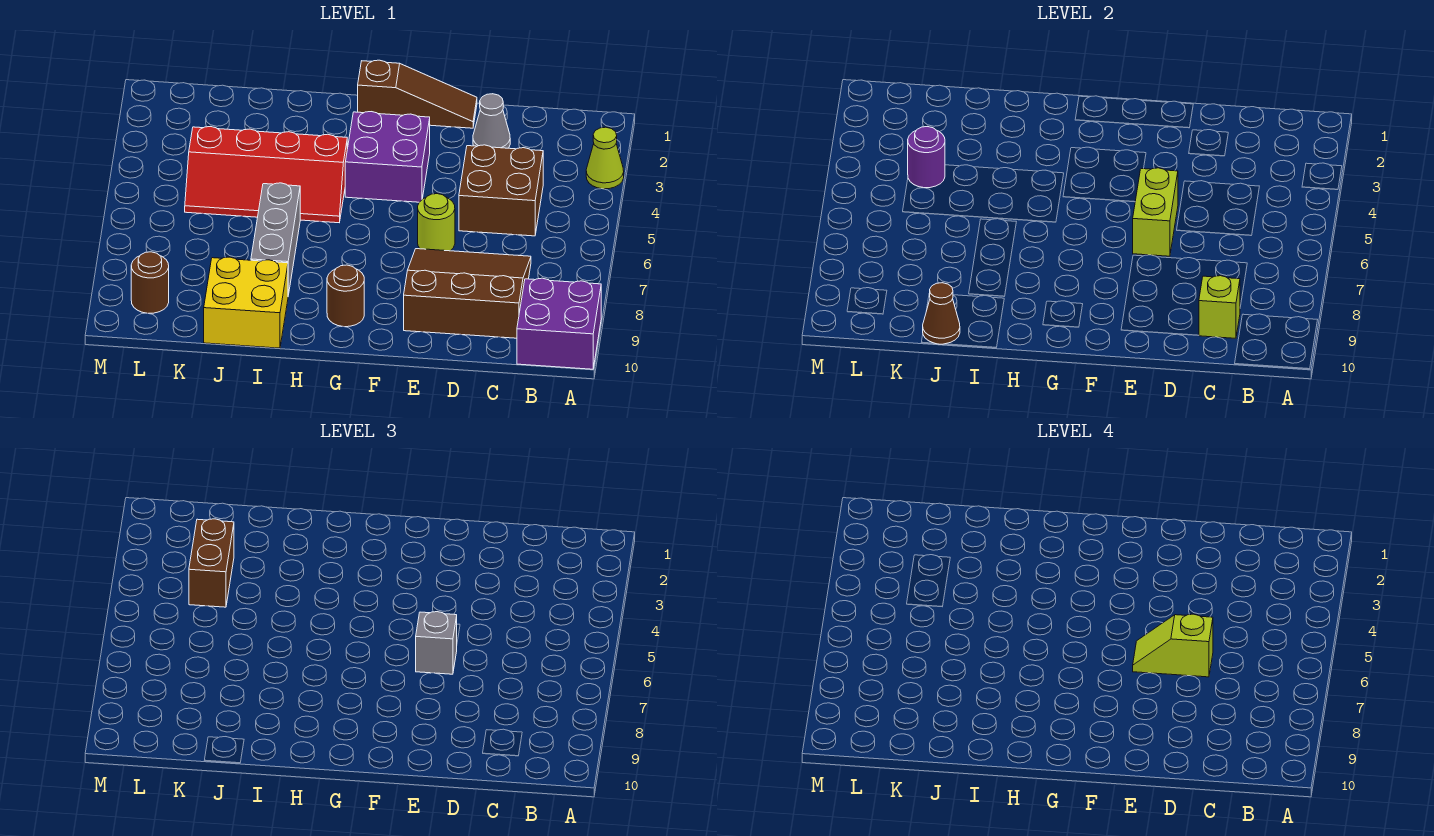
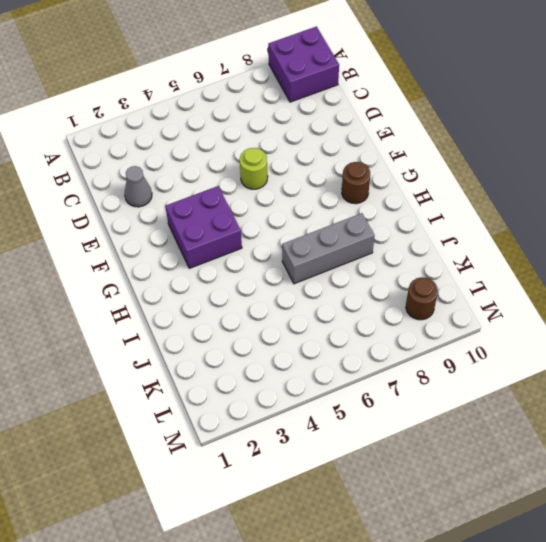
none -> lime cone A3 level 1
none -> brown brick C4:D5 level 1
none -> brown slope C7:E9 level 1 top 9

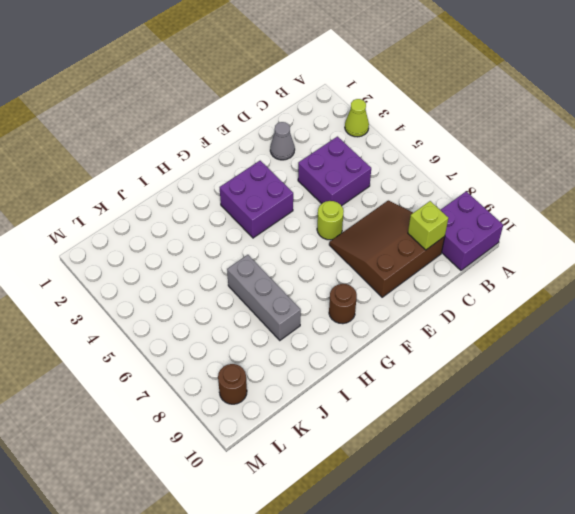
purple brick C4:D5 level 1 -> brown brick C4:D5 level 1
none -> brown slope E1:G1 level 1 top G
none -> red slope H4:K5 level 1 top 4
none -> yellow brick I9:J10 level 1

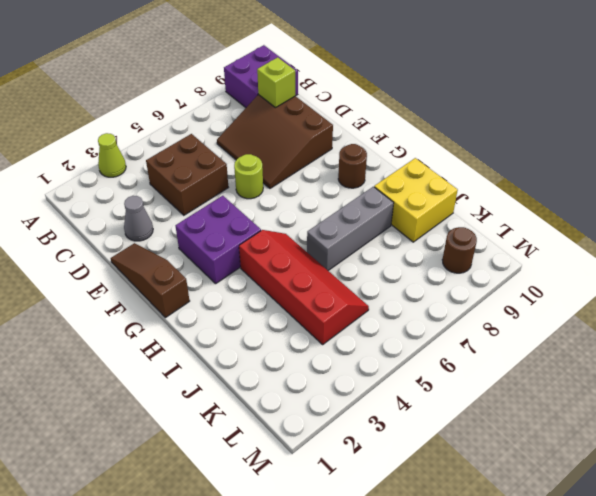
none -> lime brick E5:E6 level 2
none -> brown cone J10 level 2
none -> purple round brick K4 level 2

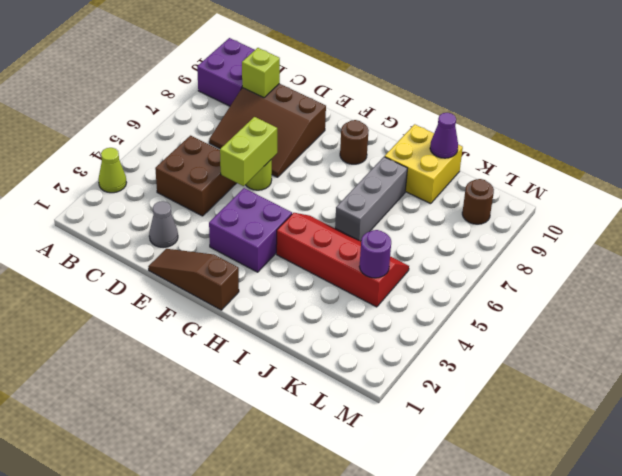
purple cone J10 level 2 -> brown cone J10 level 2
none -> grey brick E6 level 3
none -> brown brick K3:K4 level 3
none -> lime slope D6:E6 level 4 top D

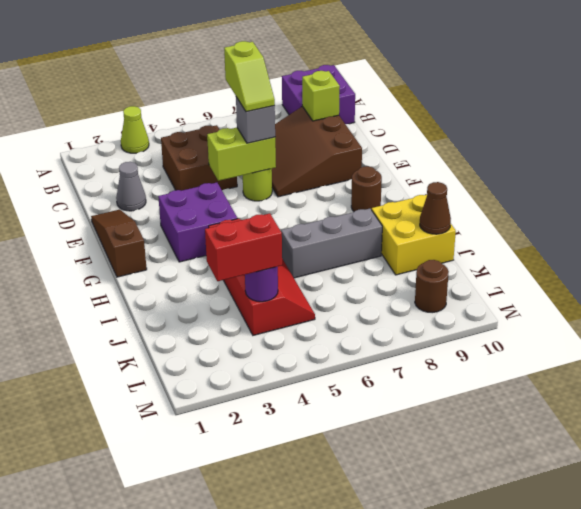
red brick K3:K4 level 3 -> brown brick K3:K4 level 3

